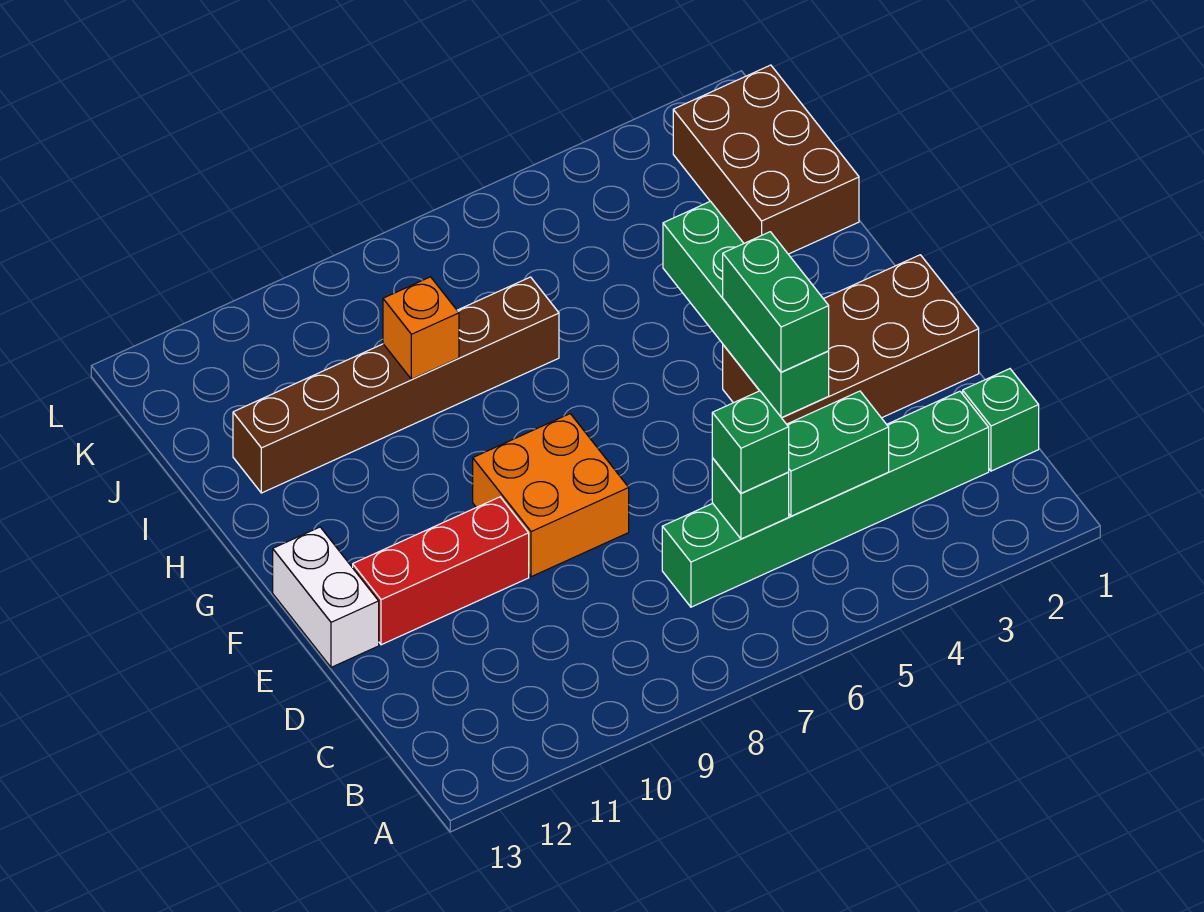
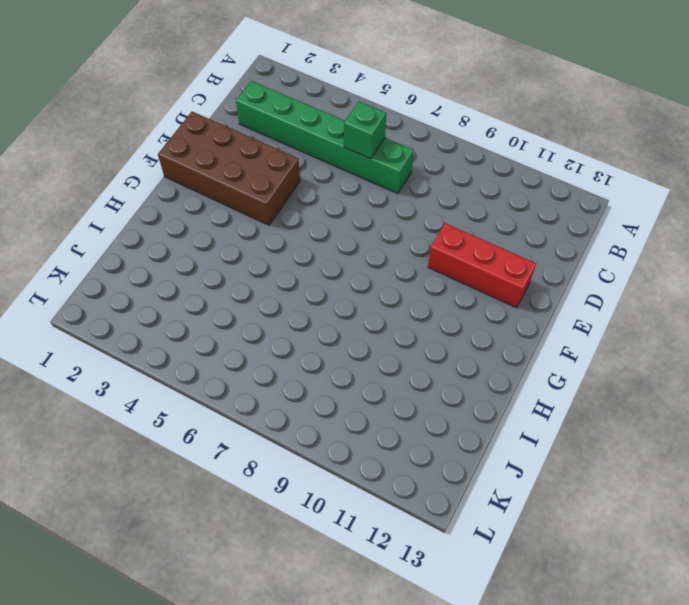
none -> green brick C1 level 1
none -> orange brick E8:F9 level 1
none -> white brick E13:F13 level 1

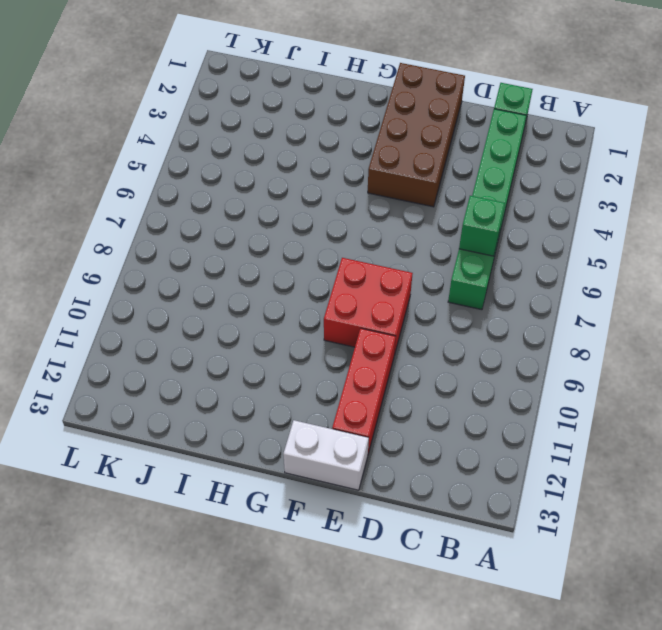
red brick E8:F9 level 1 -> orange brick E8:F9 level 1
none -> brown brick I1:K2 level 1
none -> brown brick I7:I12 level 1
none -> green brick C4:C5 level 2

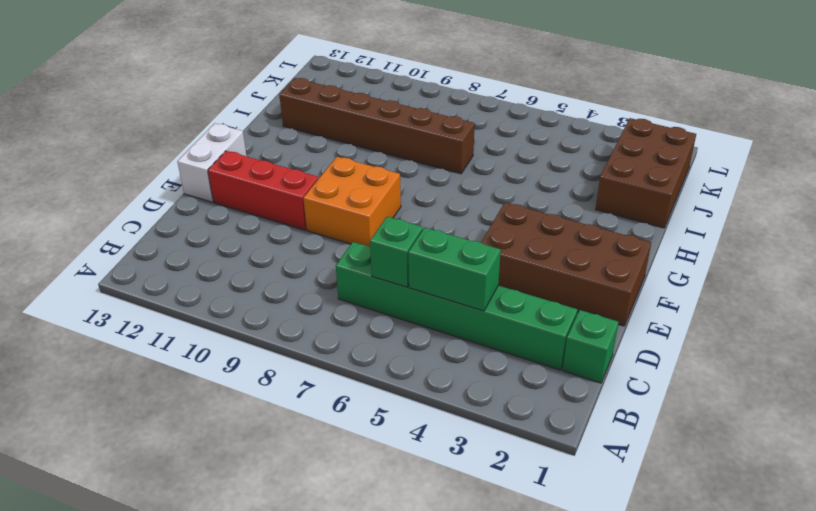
none -> green brick E4:H4 level 2
none -> orange brick I9 level 2
none -> green brick C6 level 3

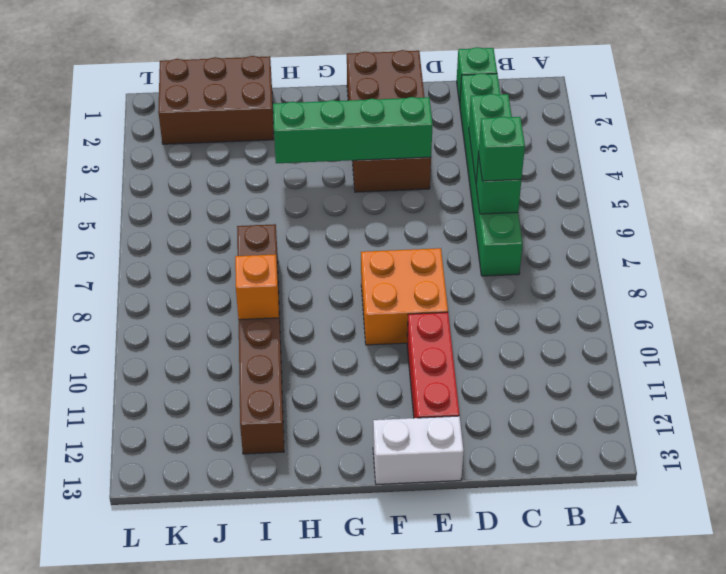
none -> green brick E4:F4 level 3

